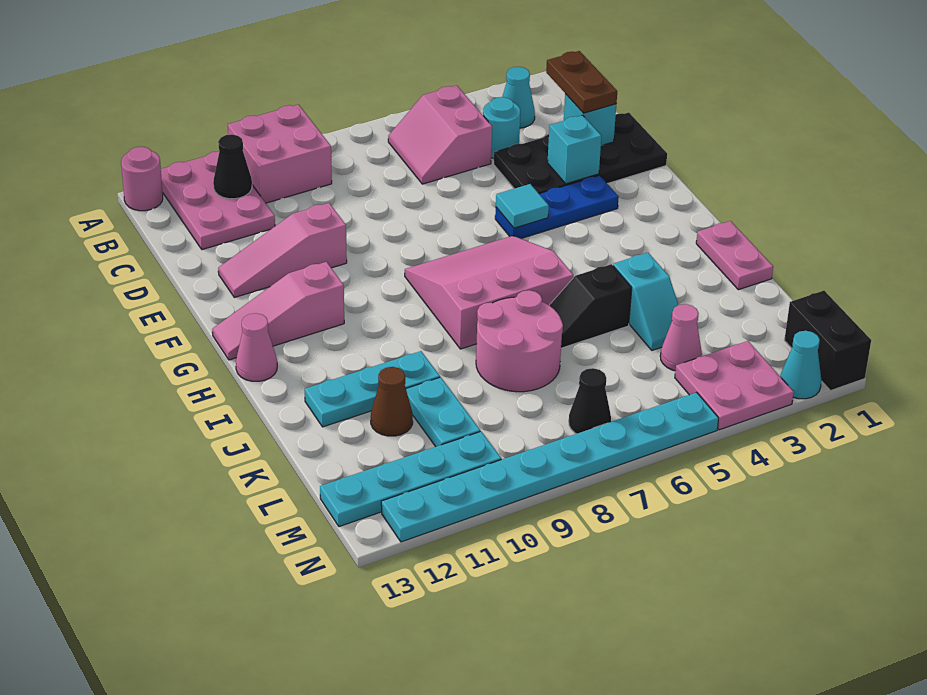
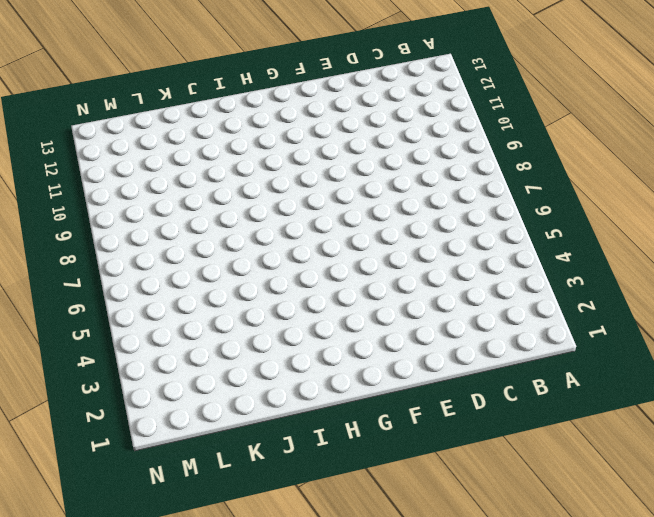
none -> pink brick A9:B10 level 1
none -> pink plate A11:C12 level 1
none -> pink round brick A13 level 1
none -> cyan cone B3 level 1

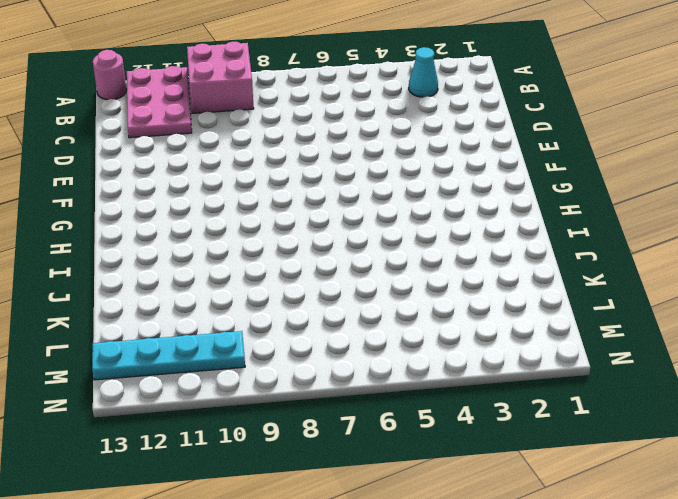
none -> pink slope B5:C6 level 1 top 5
none -> cyan round brick C4 level 1
none -> black plate D1:E4 level 1
none -> pink slope E10:E12 level 1 top 10

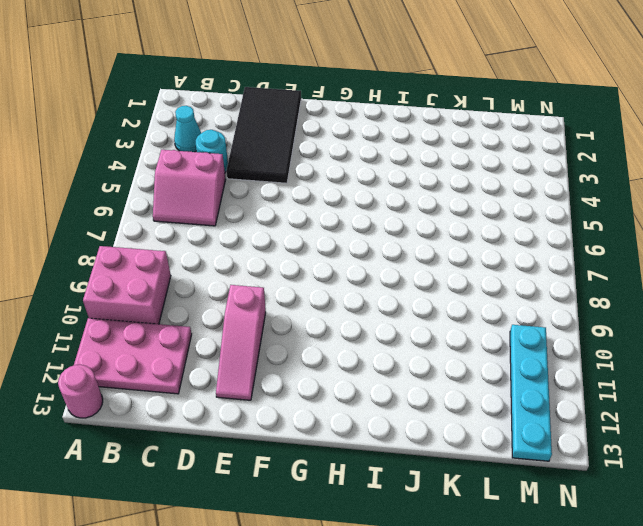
black tile D1:E4 level 1 -> black plate D1:E4 level 1
none -> blue plate F3:F5 level 1
none -> pink slope G6:I8 level 1 top I
none -> pink slope G11:G13 level 1 top 11
none -> pink cone H13 level 1

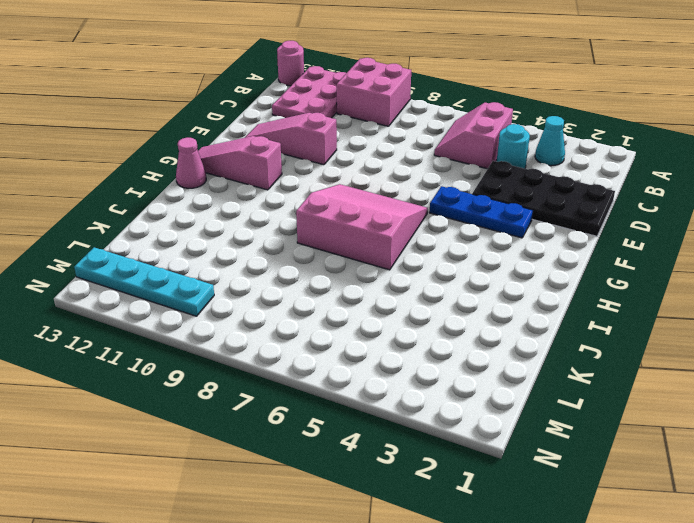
none -> pink plate I1:J1 level 1
none -> cyan slope J4:K4 level 1 top J
none -> black slope J5:J6 level 1 top 5
none -> pink round brick J7:K8 level 1

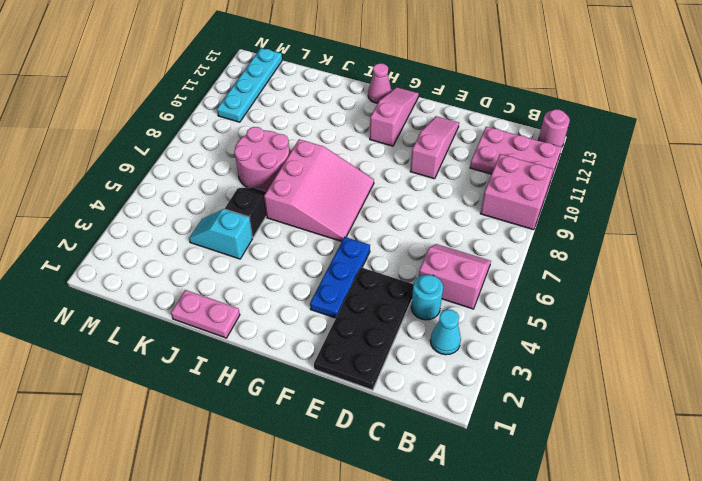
none -> cyan plate J10:J12 level 1
none -> cyan plate K10:L10 level 1
none -> brown cone K11 level 1
none -> pink cone L4 level 1

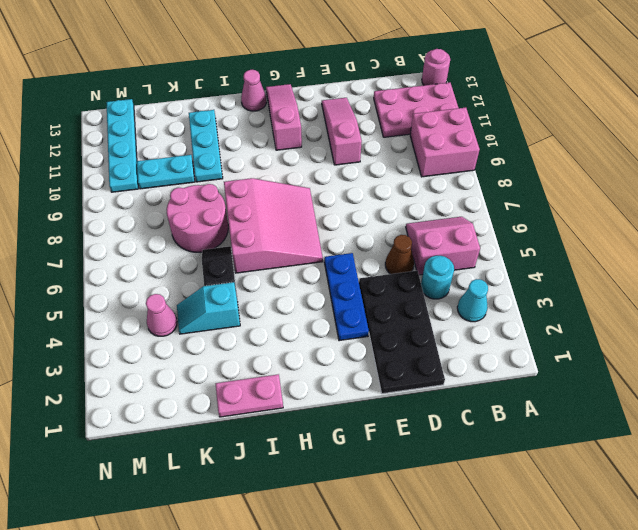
brown cone D5 level 1 -> brown cone K11 level 1
none -> black brick M1:N1 level 1
none -> pink plate M3:N4 level 1
none -> black cone M7 level 1
none -> cyan cone N2 level 1

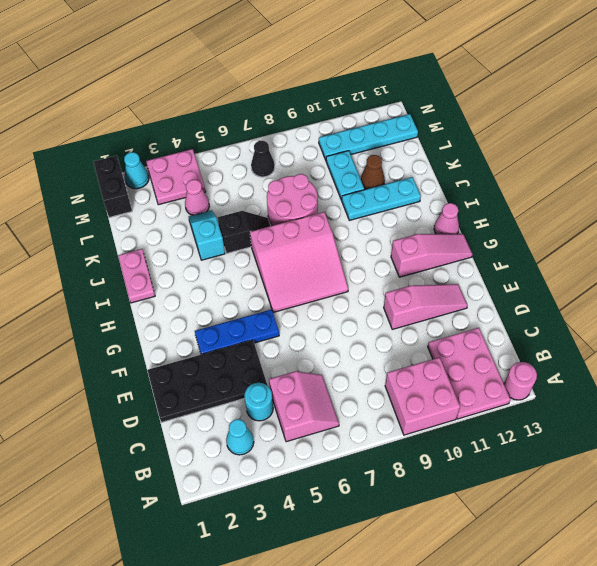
none -> cyan plate N5:N12 level 1
none -> black cone B11 level 2
none -> cyan brick D2 level 2
none -> cyan brick E3 level 2

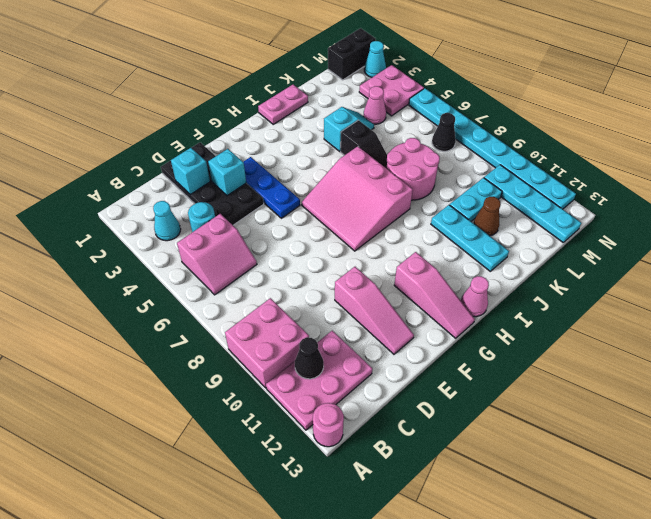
none -> cyan tile F5 level 2
none -> brown plate C2:D2 level 3

